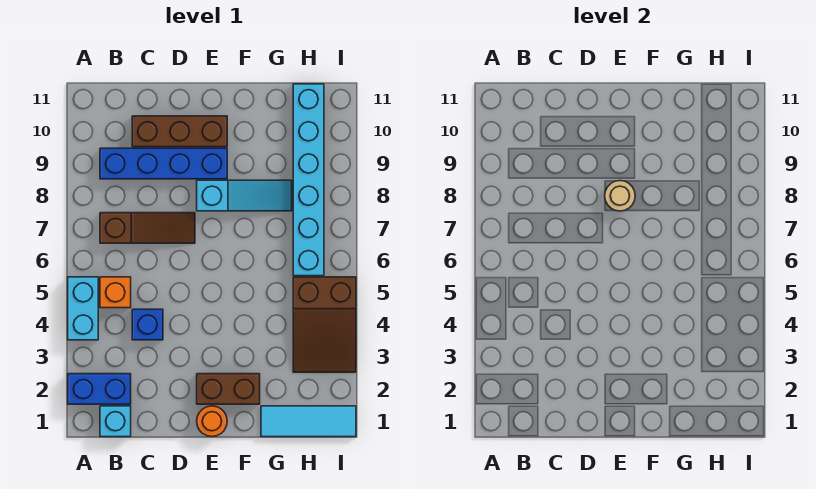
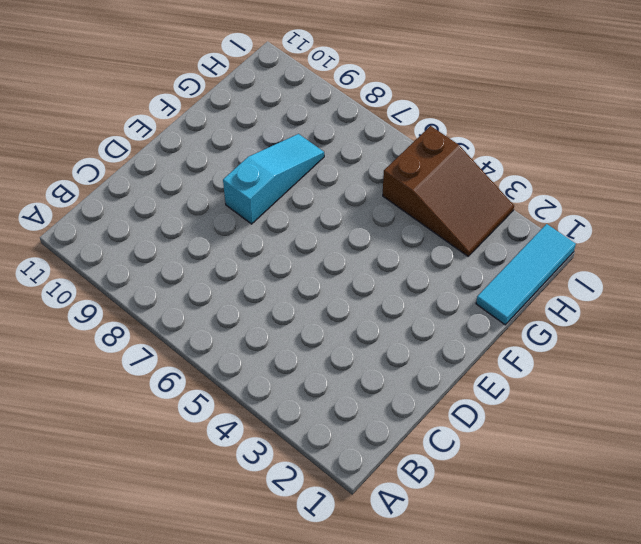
none -> blue brick A2:B2 level 1
none -> cyan brick A4:A5 level 1
none -> cyan brick B1 level 1

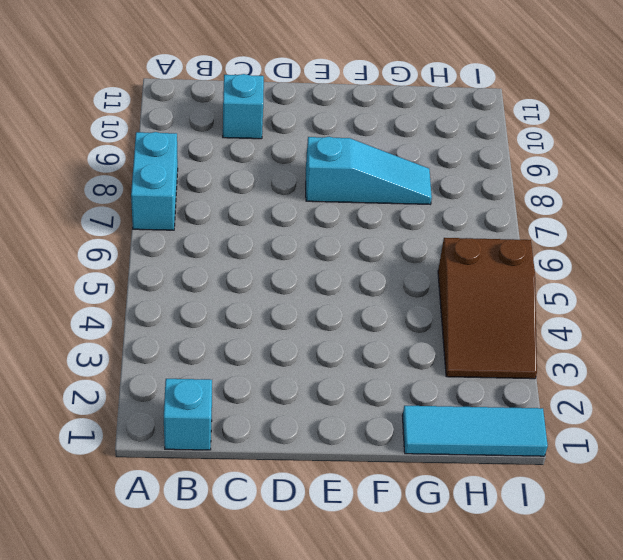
cyan brick A7:A8 level 1 -> cyan brick A4:A5 level 1
cyan brick C10 level 1 -> brown brick C10:E10 level 1
none -> blue brick A2:B2 level 1
none -> orange brick B5 level 1
none -> brown slope B7:D7 level 1 top B

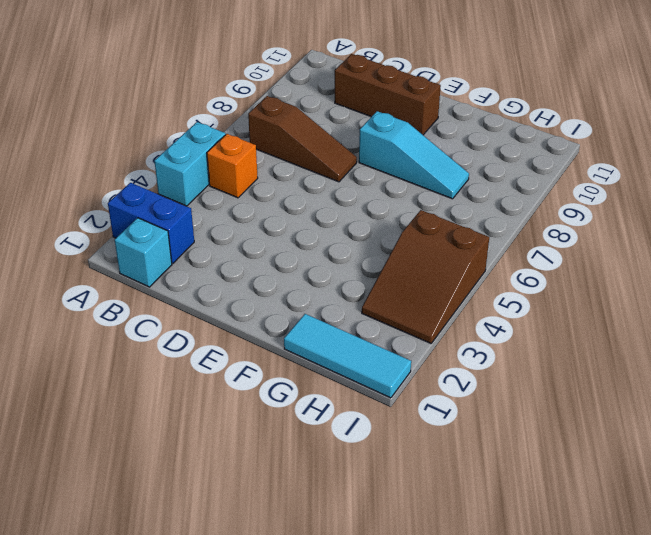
none -> blue brick B9:E9 level 1
none -> blue brick C4 level 1
none -> orange round brick E1 level 1

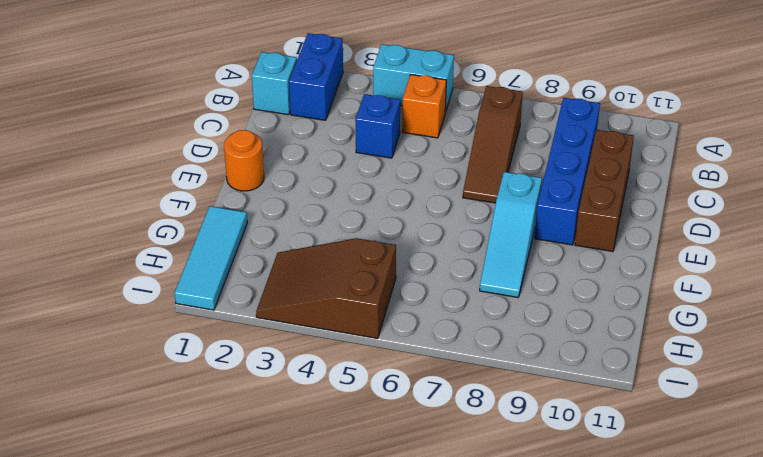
none -> brown brick E2:F2 level 1
none -> cyan brick H6:H11 level 1
none -> tan round brick E8 level 2

